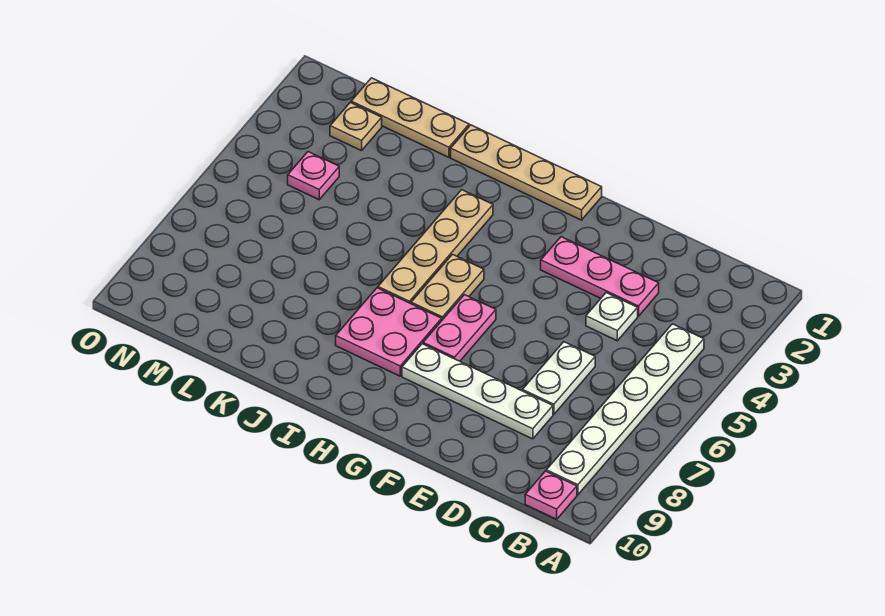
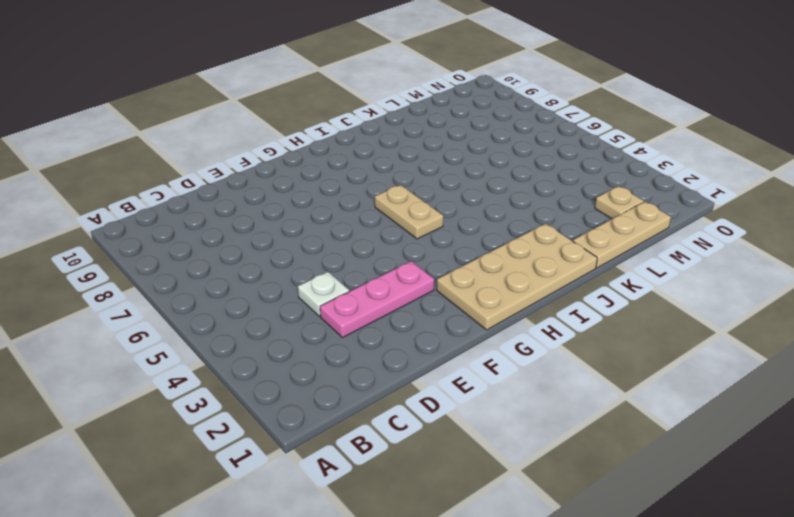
tan plate G1:J2 level 1 -> tan plate G1:J1 level 1
none -> white plate B4:B9 level 1
none -> pink plate B10 level 1
none -> white plate D6:D7 level 1

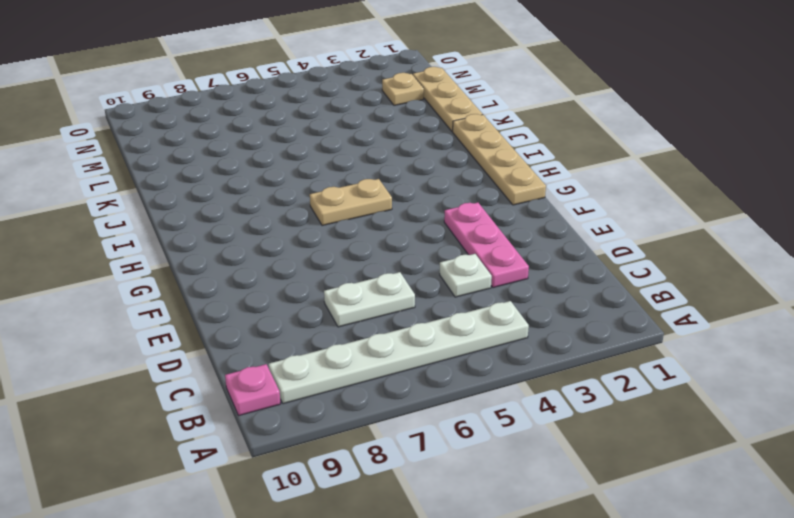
none -> white plate D8:G8 level 1
none -> pink plate G6:G7 level 1
none -> pink plate H7:I8 level 1

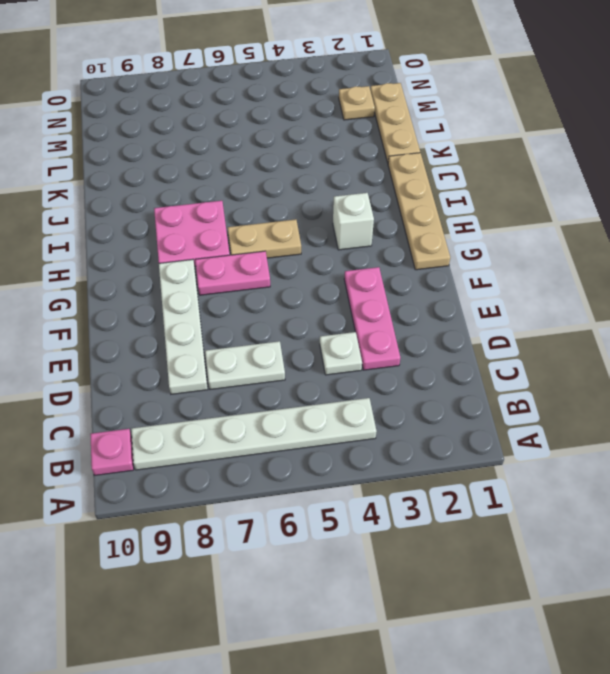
white brick H3 level 1 -> none
none -> tan plate I3:I6 level 1
none -> pink plate M4 level 1

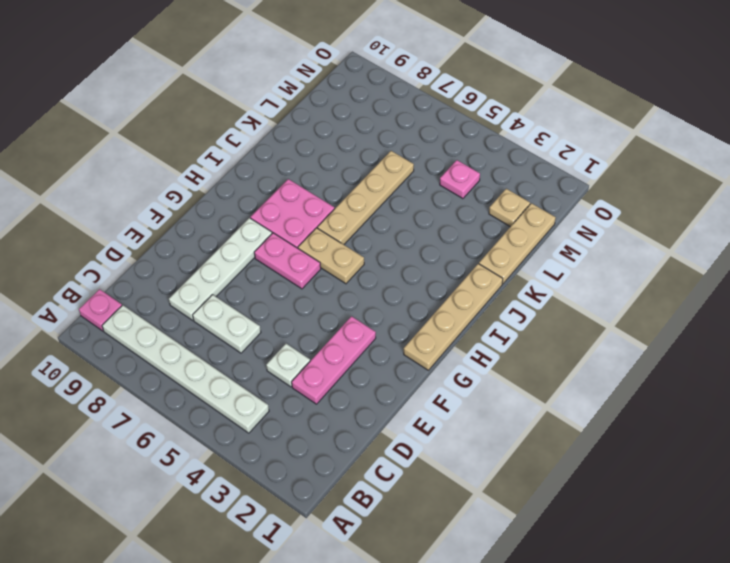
tan plate I6:L6 level 1 -> tan plate I3:I6 level 1

